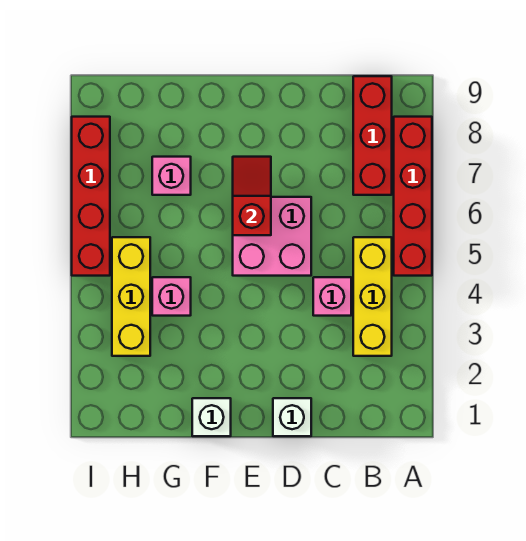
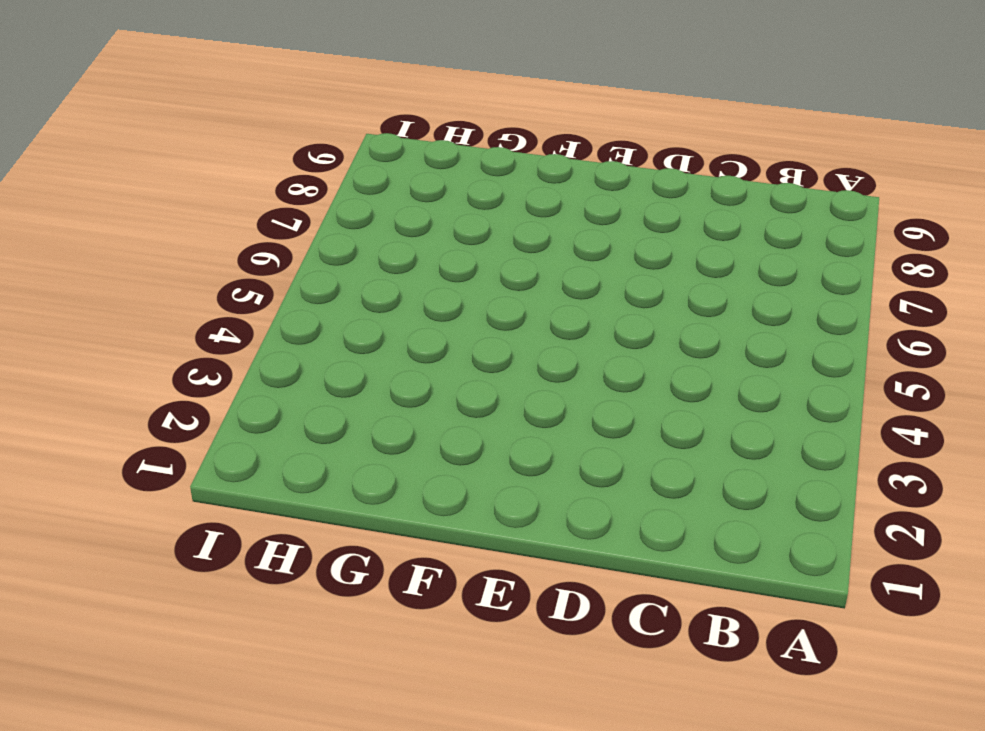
none -> red brick A5:A8 level 1
none -> yellow brick B3:B5 level 1
none -> red brick B7:B9 level 1

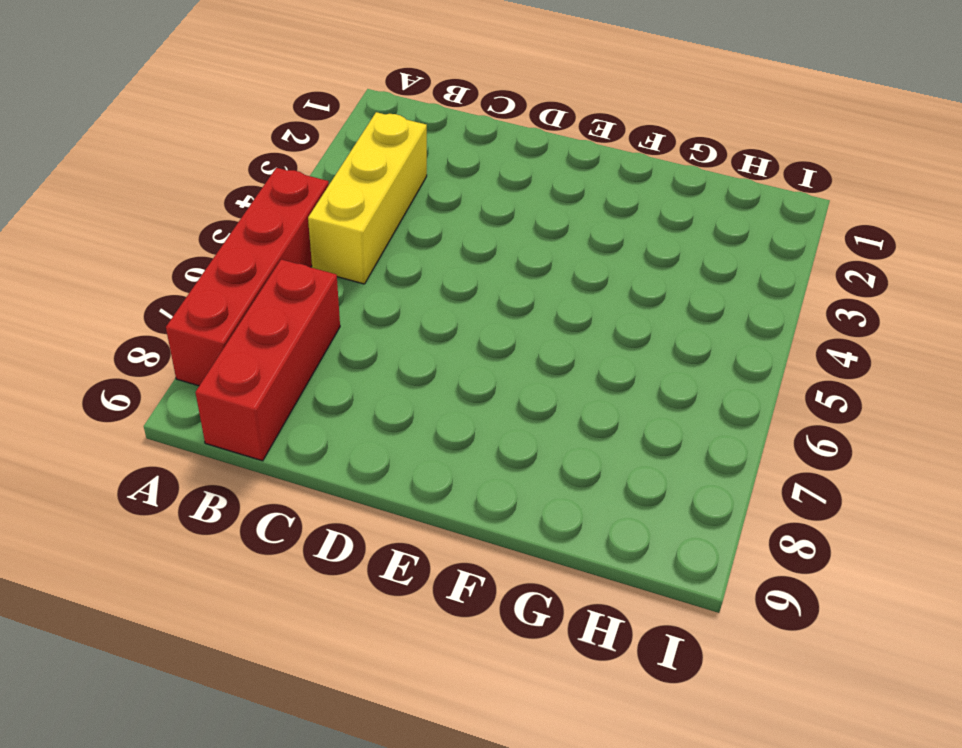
none -> pink brick C4 level 1
none -> white brick D1 level 1
none -> pink brick D5:E6 level 1

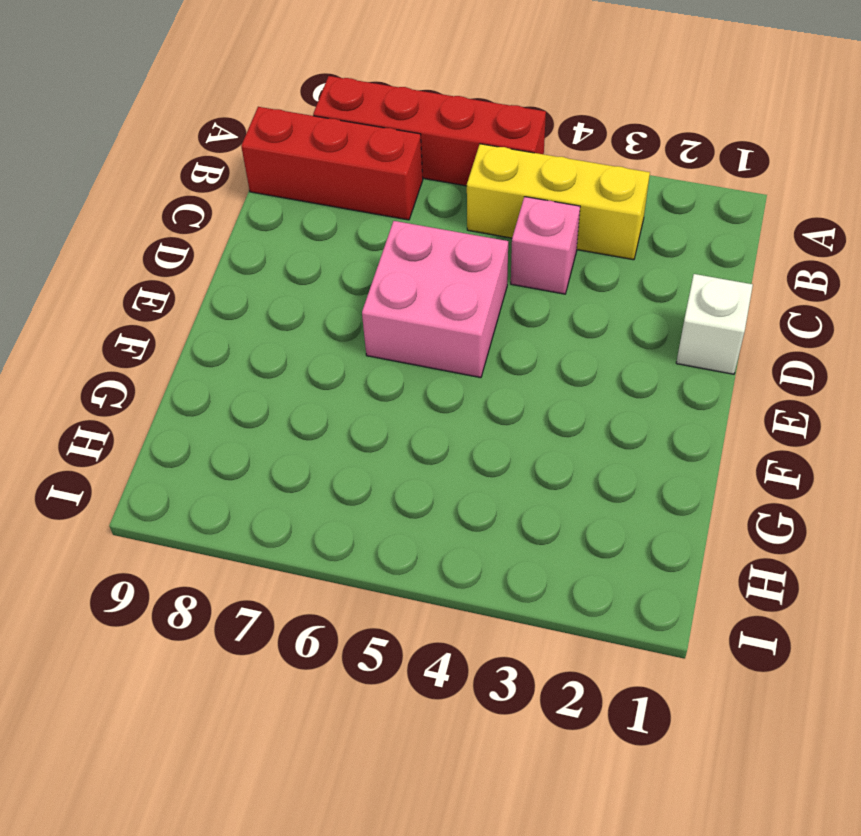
none -> white brick F1 level 1
none -> pink brick G4 level 1
none -> pink brick G7 level 1

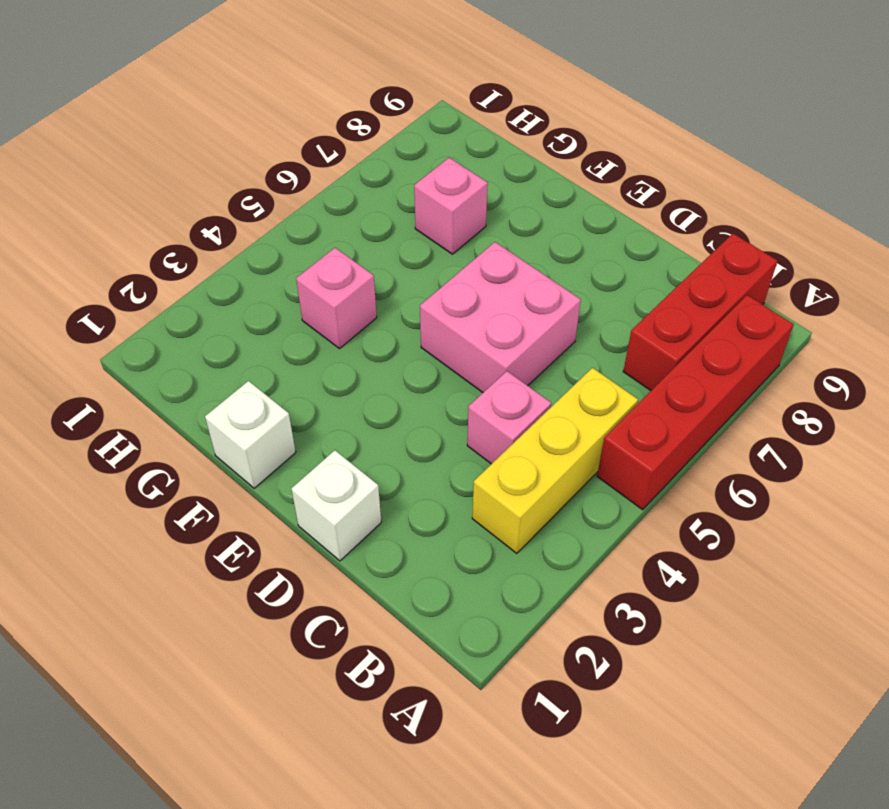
none -> yellow brick H3:H5 level 1
none -> red brick I5:I8 level 1
none -> red slope E6:E7 level 2 top 6

